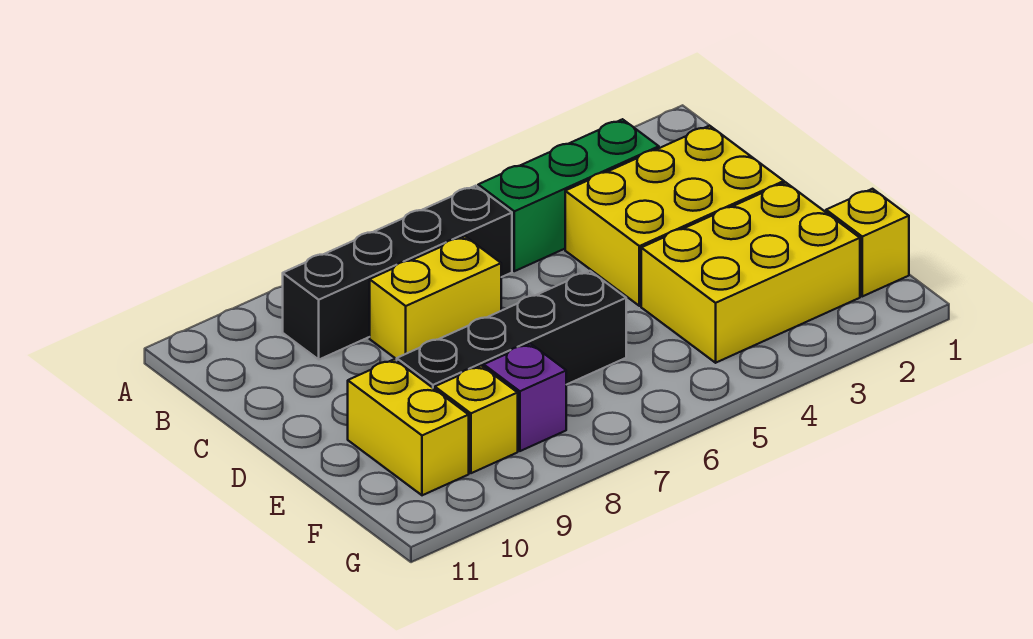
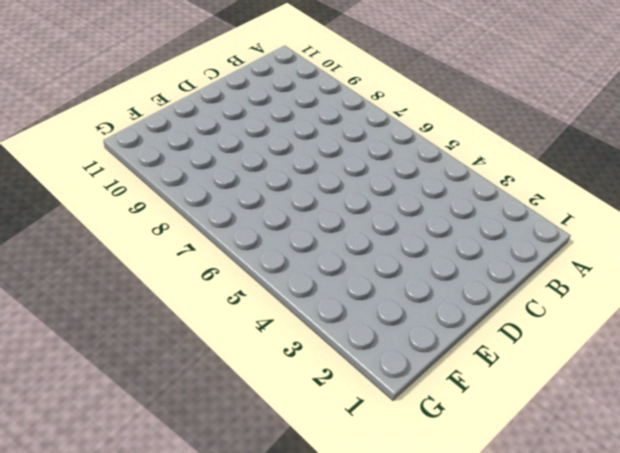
none -> green brick B3:B5 level 1
none -> black brick B6:B9 level 1

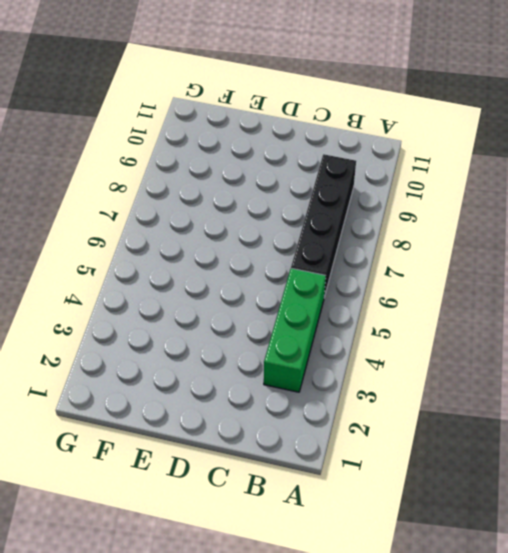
none -> yellow brick C2:D4 level 1
none -> yellow brick C7:C8 level 1

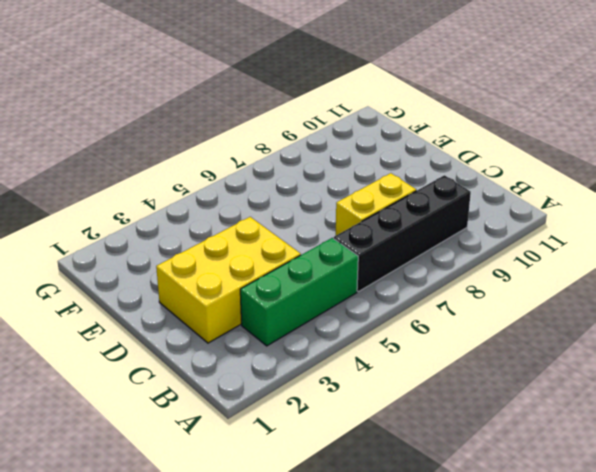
none -> yellow brick E2:F4 level 1
none -> black brick E6:E9 level 1

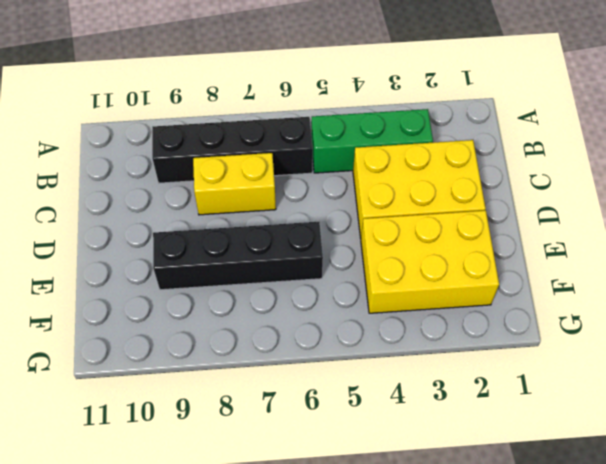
none -> yellow brick E10:F10 level 1
none -> yellow brick F1 level 1

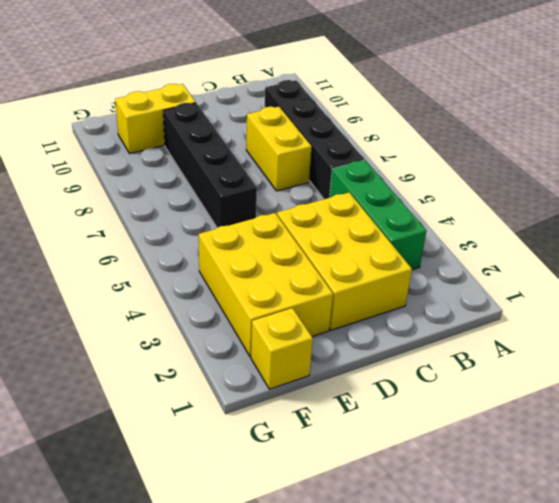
none -> purple brick F8 level 1
none -> yellow brick F9 level 1

